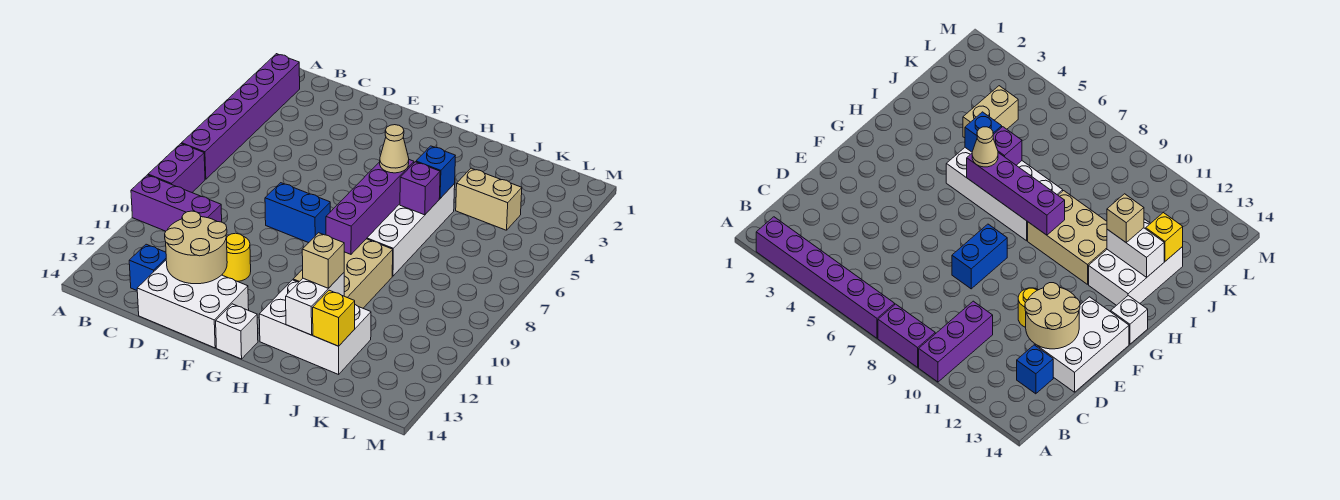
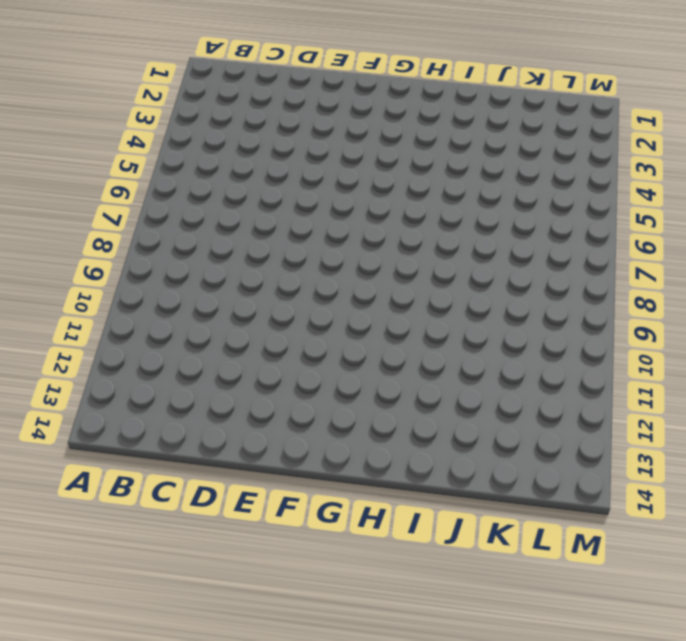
none -> purple brick A2:A7 level 1
none -> purple brick A8:A9 level 1
none -> purple brick A10:C10 level 1

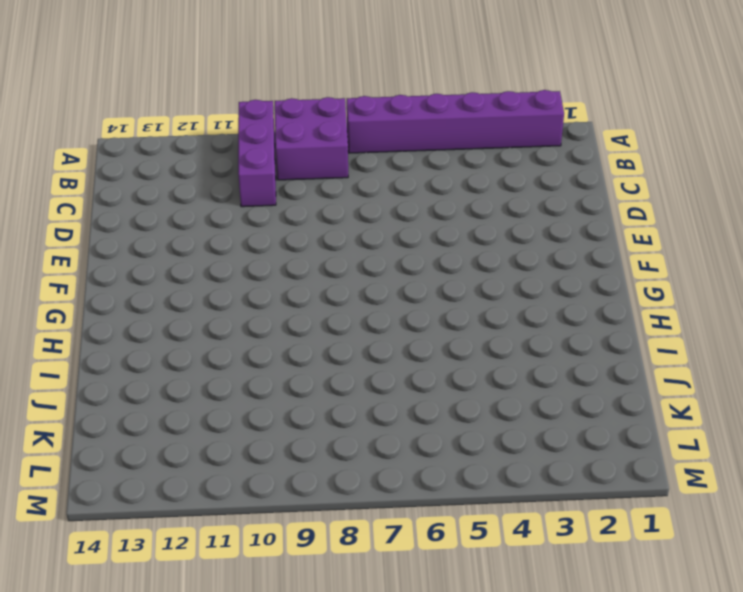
purple brick A8:B9 level 1 -> purple brick A8:A9 level 1
none -> blue brick C13 level 1
none -> white brick D13:F14 level 1
none -> blue brick E8:F8 level 1

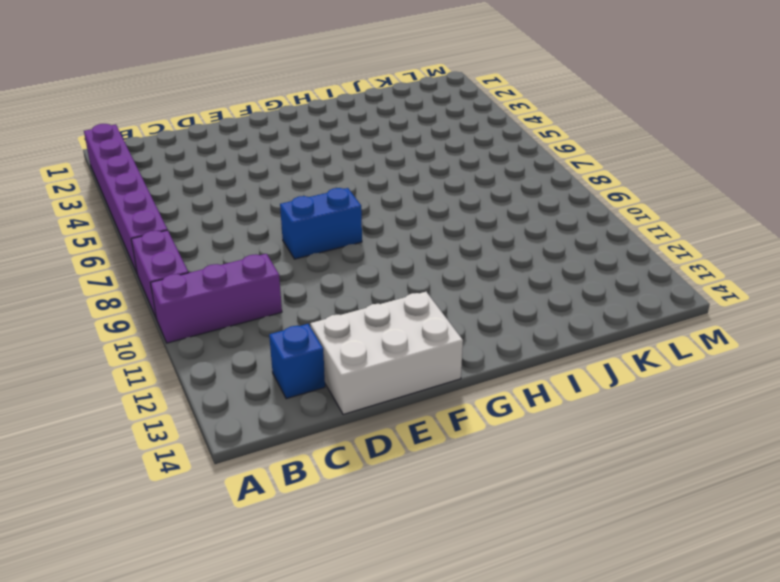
none -> yellow round brick E11 level 1
none -> white brick G14 level 1
none -> white brick H5:I8 level 1

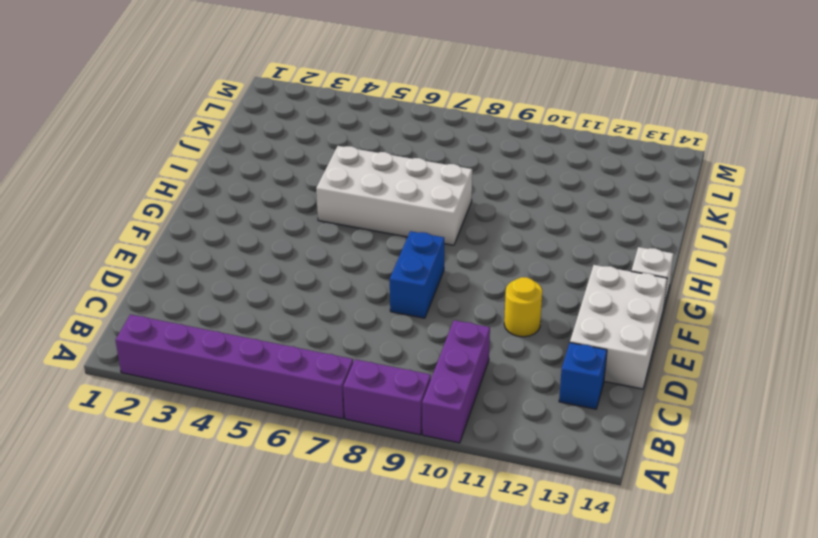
none -> tan brick H9:I11 level 1
none -> white brick H12:J13 level 1
none -> tan brick J4:K4 level 1

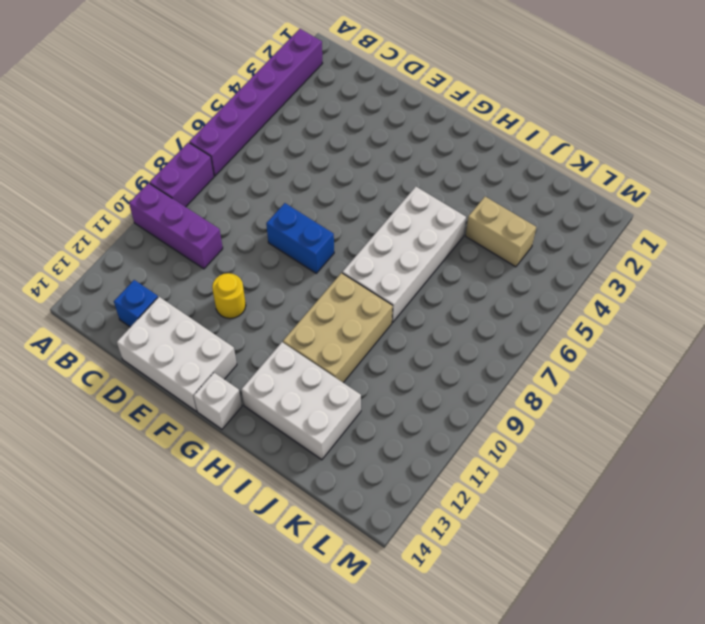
none -> tan round brick D12:E13 level 2
none -> purple brick H6:H9 level 2
none -> blue brick I5 level 2

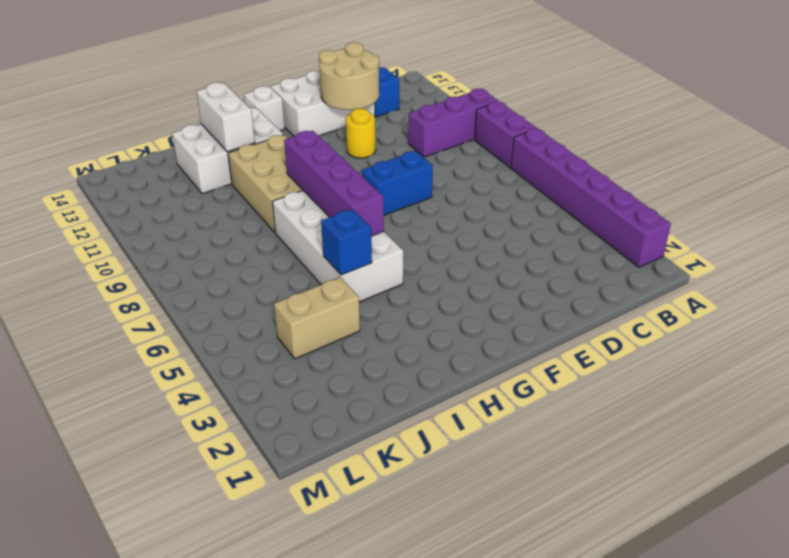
none -> purple brick I6 level 2
none -> yellow brick J13 level 2
none -> tan cone H6 level 3

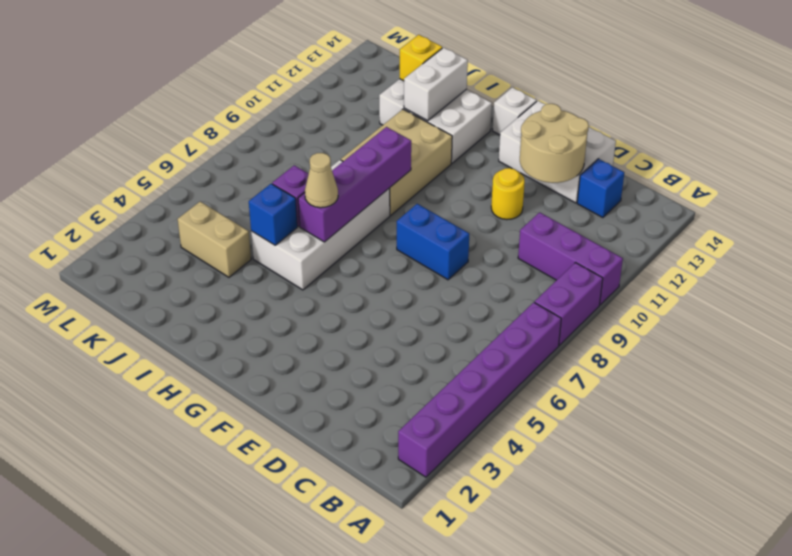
none -> tan brick I12 level 3

